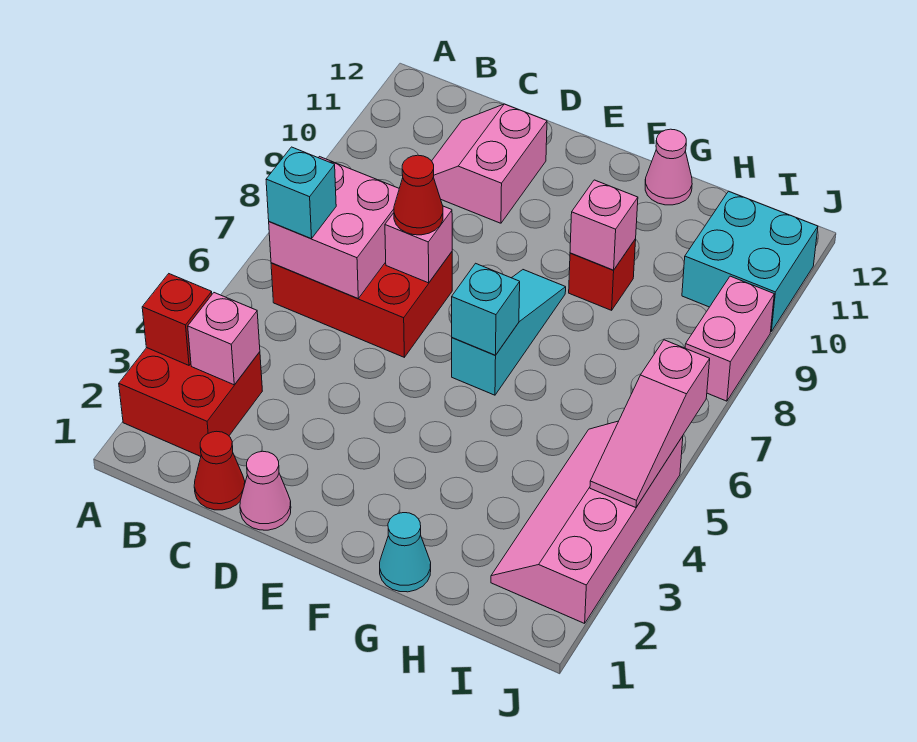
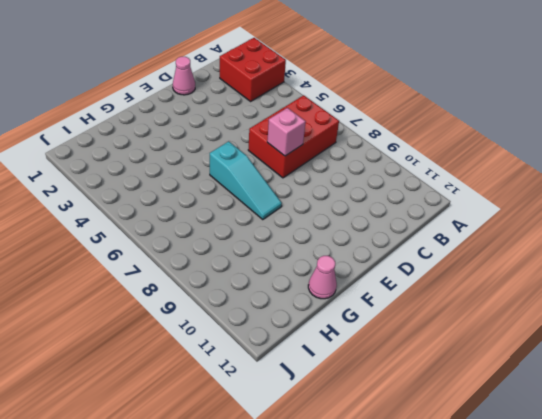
none -> red cone C1 level 1
none -> pink slope C10:D11 level 1 top D
none -> cyan cone G1 level 1

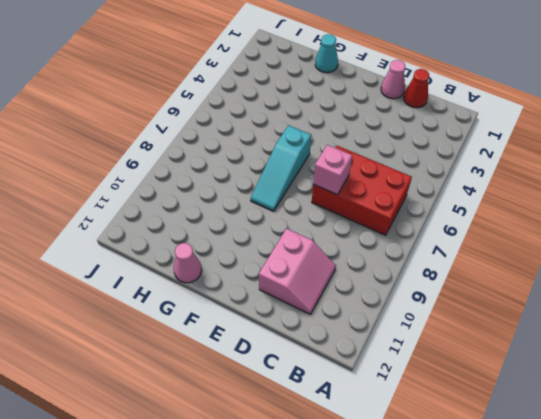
none -> red brick A2:B3 level 1
none -> red brick G9 level 1
none -> pink slope I2:J5 level 1 top J

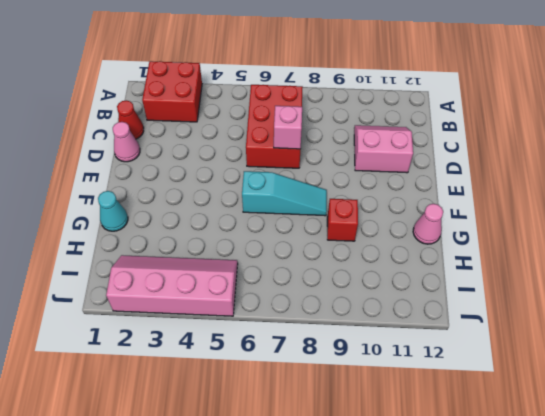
none -> cyan brick I10:J11 level 1
none -> pink brick J8:J9 level 1
none -> red brick A3 level 2

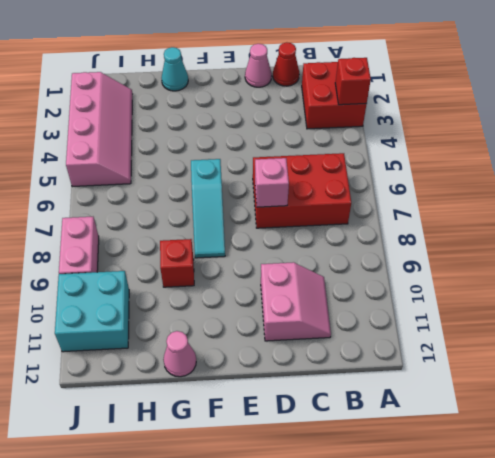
none -> pink brick B3 level 2
none -> pink brick B6:C7 level 2
none -> cyan brick F6 level 2

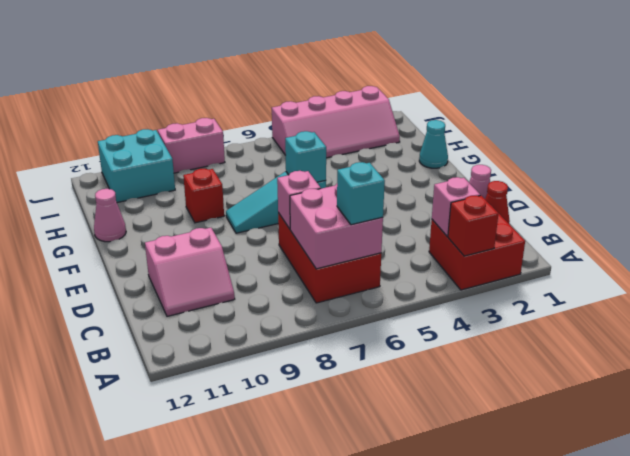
none -> pink brick G9 level 2
none -> pink slope J4:J6 level 2 top 6
none -> red cone D7 level 3

